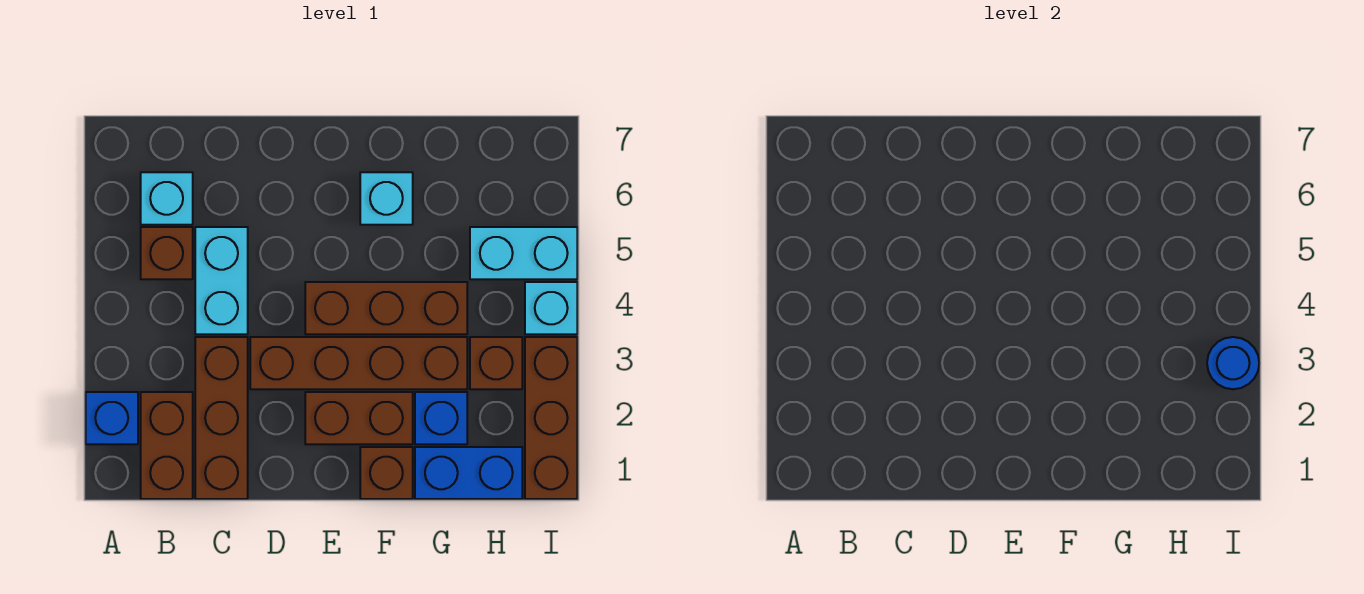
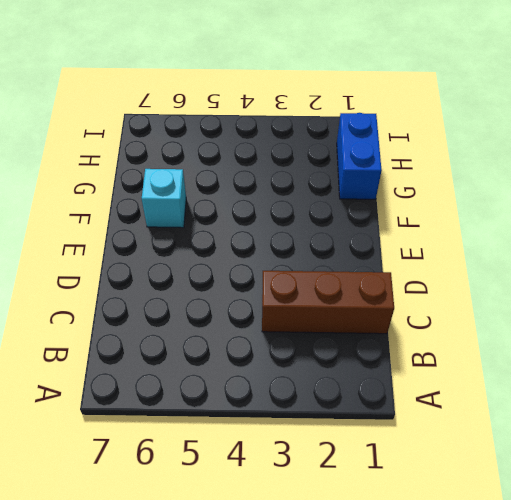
none -> blue brick A2 level 1
none -> brown brick B1:B2 level 1
none -> brown brick B5 level 1

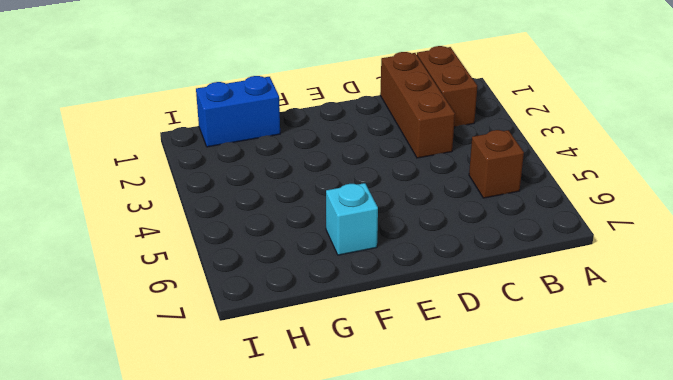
none -> blue brick A2 level 1
none -> cyan brick B6 level 1
none -> cyan brick C4:C5 level 1

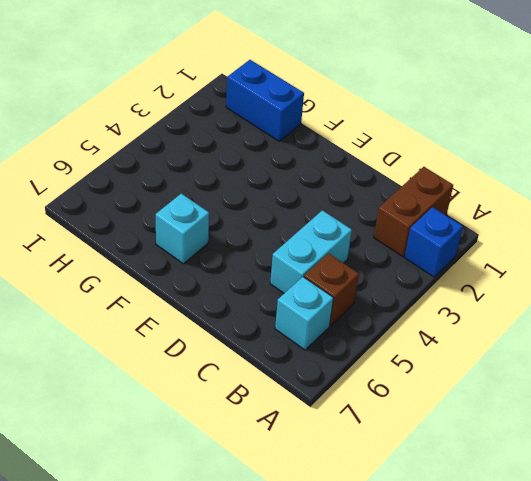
none -> brown brick C1:C3 level 1
none -> brown brick D3:G3 level 1
none -> brown brick E2:F2 level 1

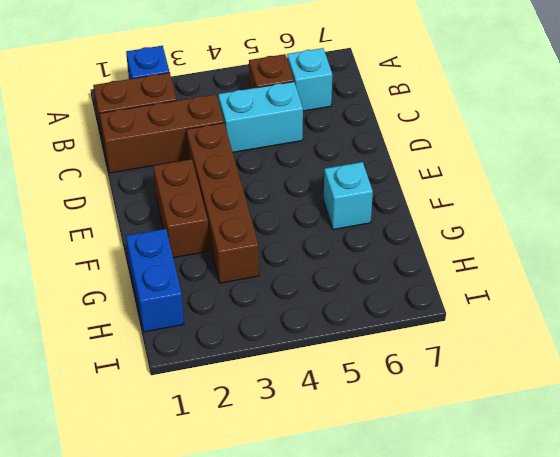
none -> brown brick E4:G4 level 1
none -> brown brick F1 level 1
none -> blue brick G2 level 1

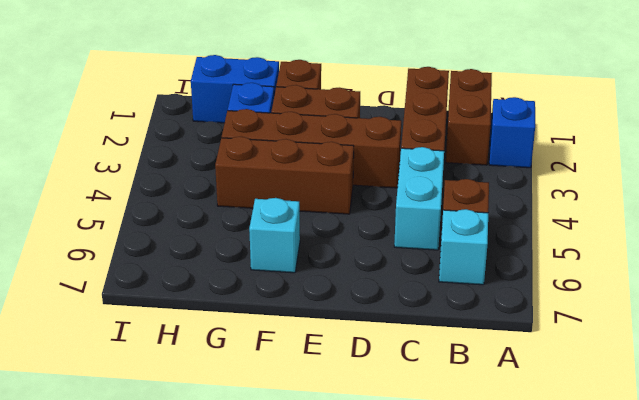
none -> brown brick H3 level 1
none -> cyan brick H5:I5 level 1
none -> brown brick I1:I3 level 1

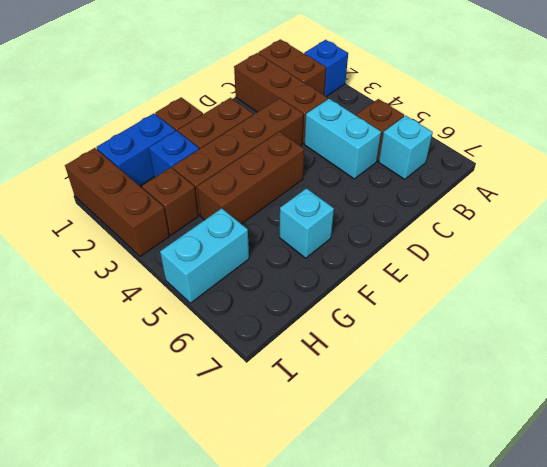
none -> cyan brick I4 level 1
none -> blue round brick I3 level 2

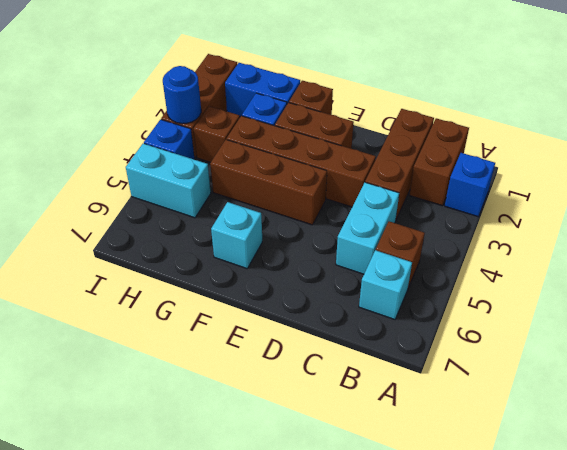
blue brick I4 level 1 -> cyan brick I4 level 1

